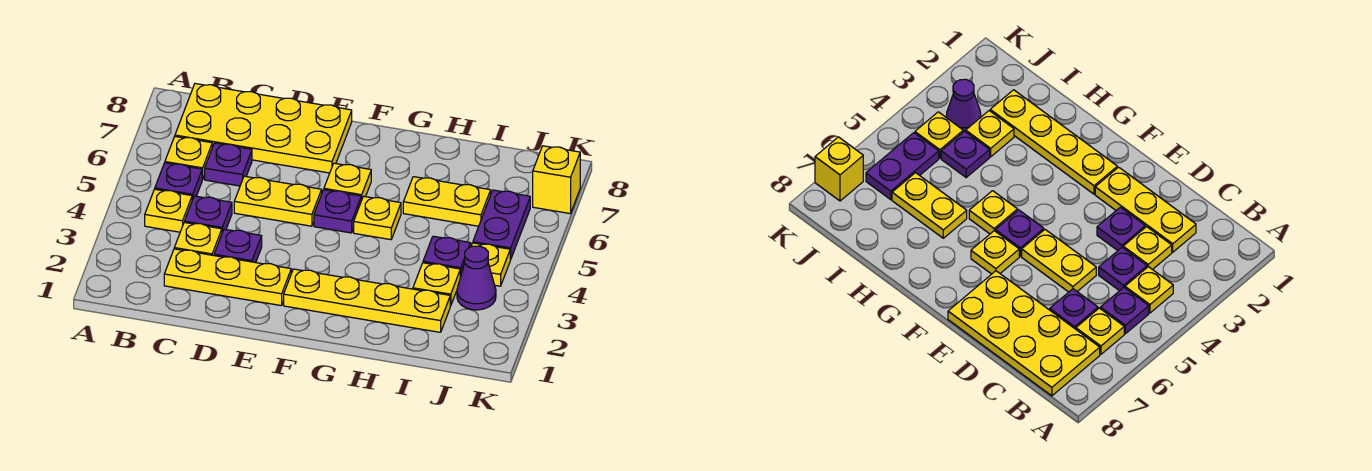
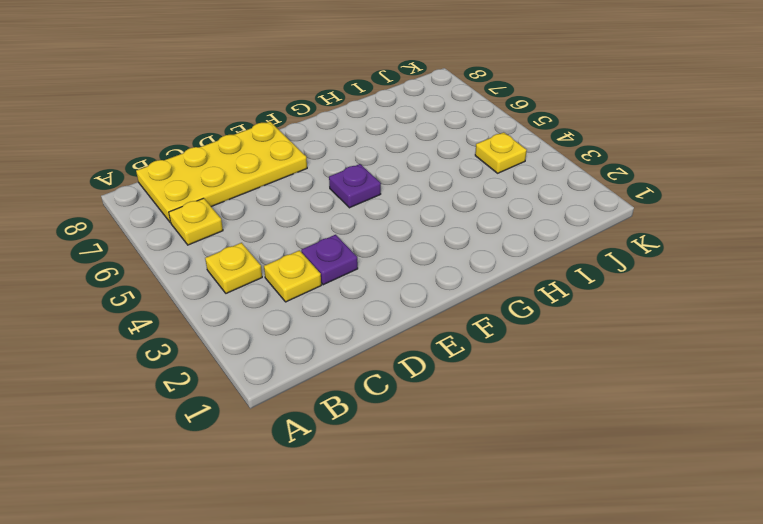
none -> purple plate B5 level 1
none -> yellow plate C2:E2 level 1
none -> purple plate C4 level 1

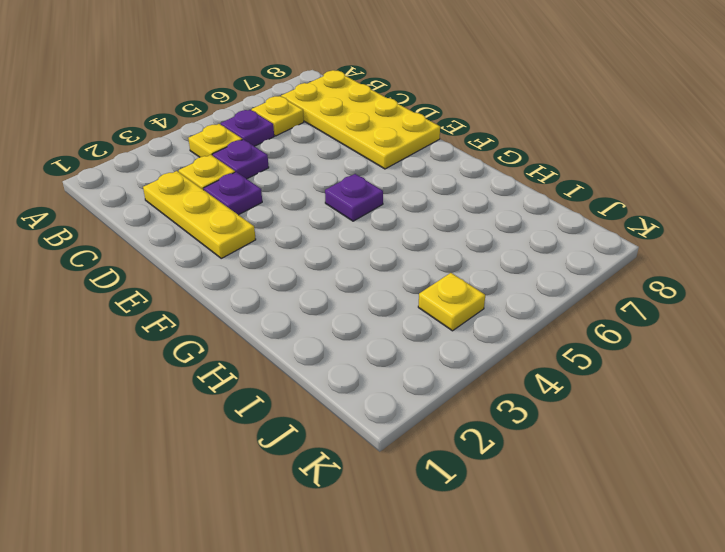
none -> purple plate C6 level 1
none -> yellow plate D5:E5 level 1
none -> yellow plate F2:I2 level 1

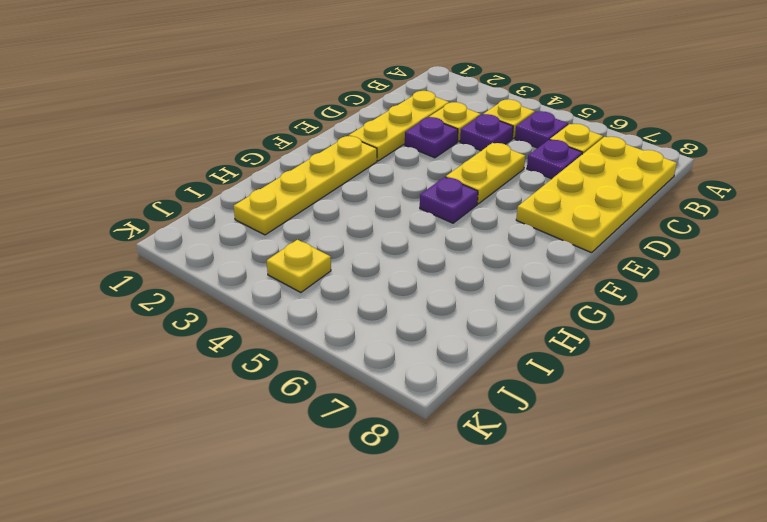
none -> yellow plate F6 level 1
none -> yellow plate G5 level 1
none -> yellow plate H6:I6 level 1

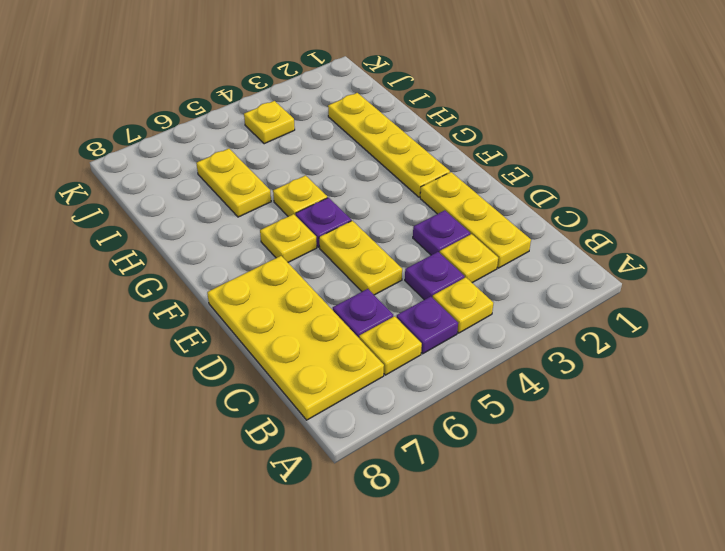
none -> yellow plate I3 level 1
none -> purple plate I4 level 1
none -> purple cone J3 level 1

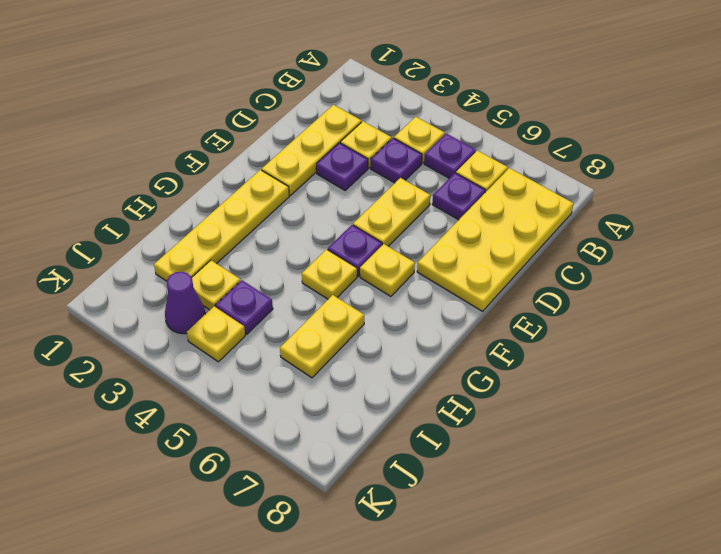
none -> purple plate J5:J6 level 1
none -> yellow brick K7 level 1

